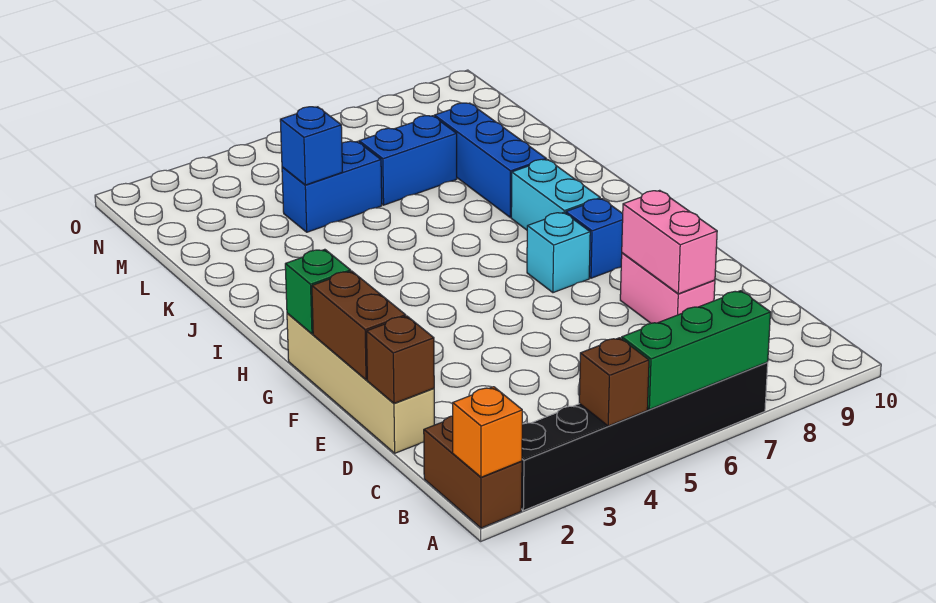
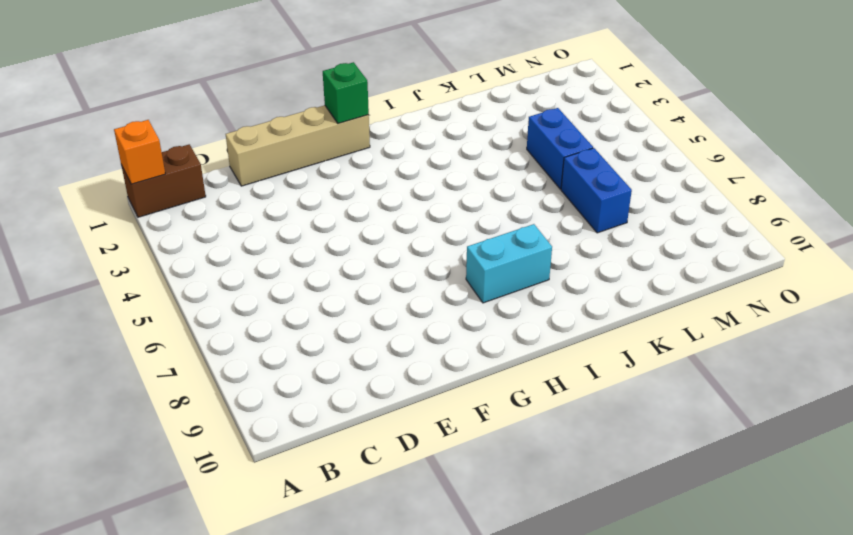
none -> black brick A2:A7 level 1
none -> pink brick D8:E8 level 1
none -> cyan brick G7 level 1

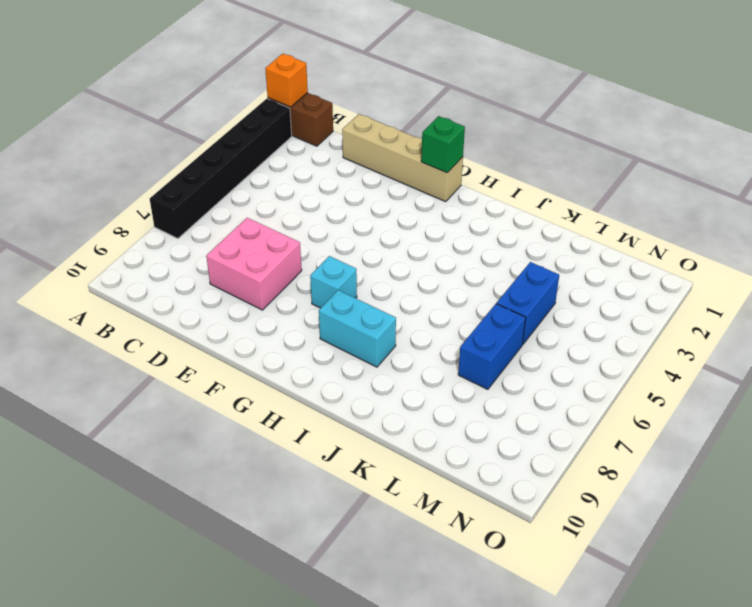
pink brick D7:E8 level 1 -> pink brick D8:E8 level 1
none -> blue brick G8 level 1
none -> blue brick J8:L8 level 1
none -> brown brick A4 level 2

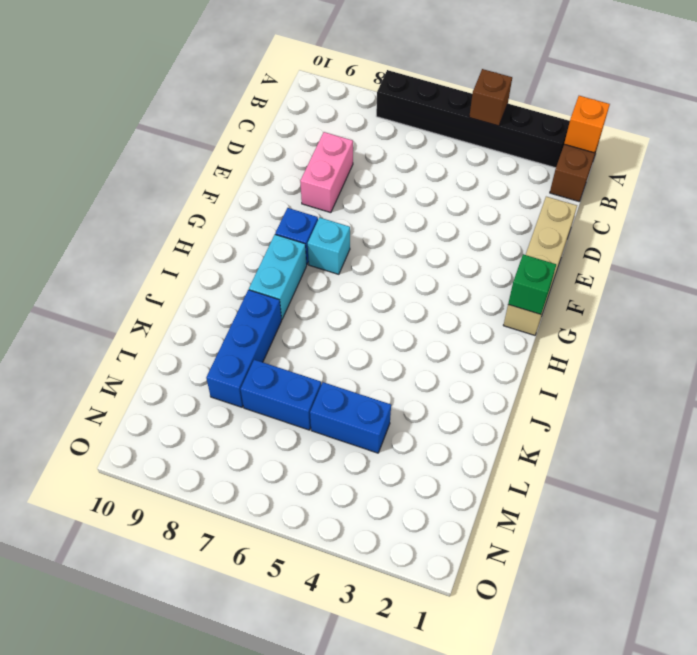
none -> green brick A5:A7 level 2
none -> brown brick D1 level 2
none -> pink brick D8:E8 level 2

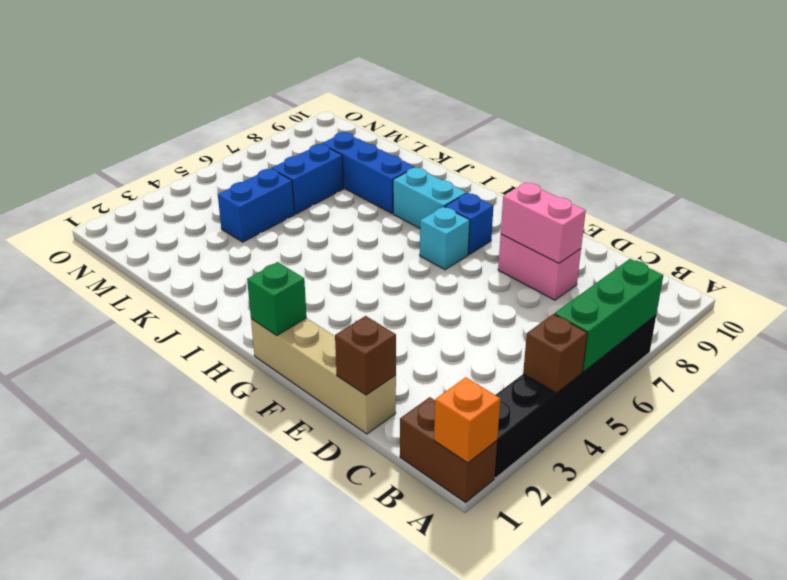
none -> brown brick E1:F1 level 2
none -> blue brick L4 level 2

